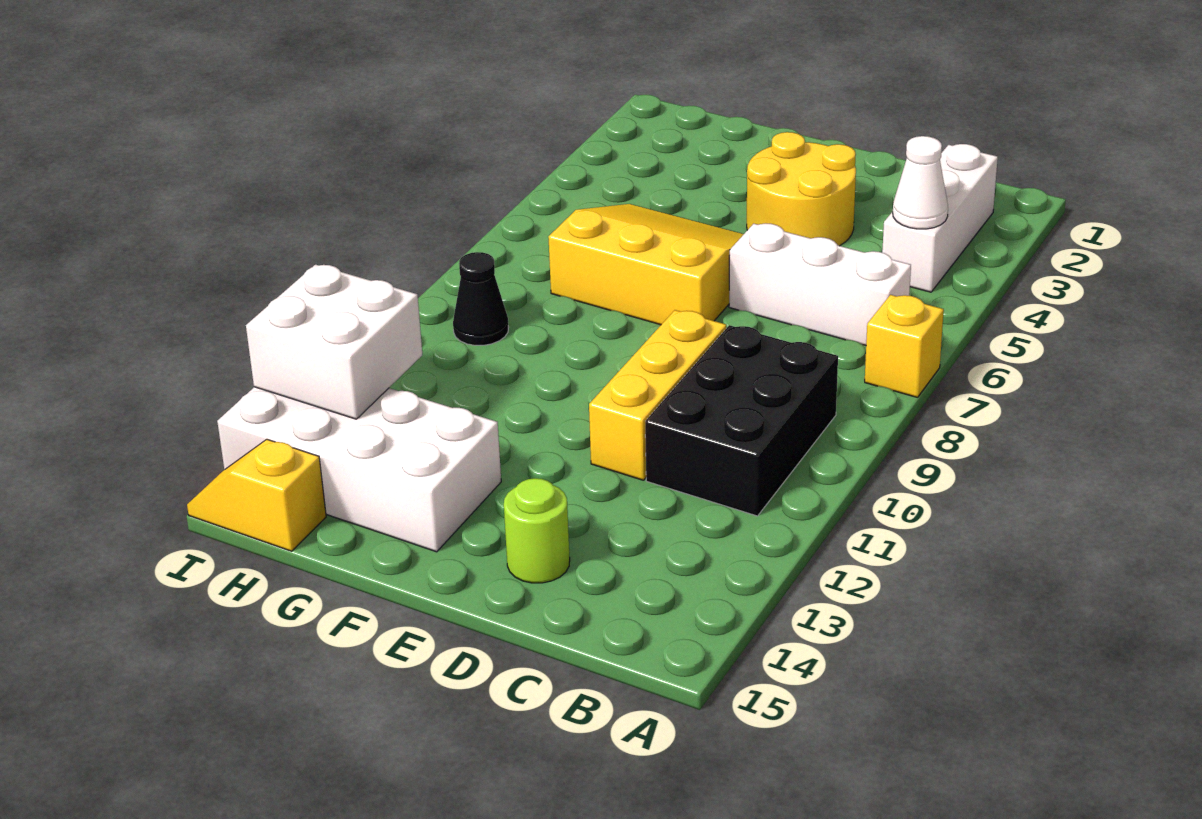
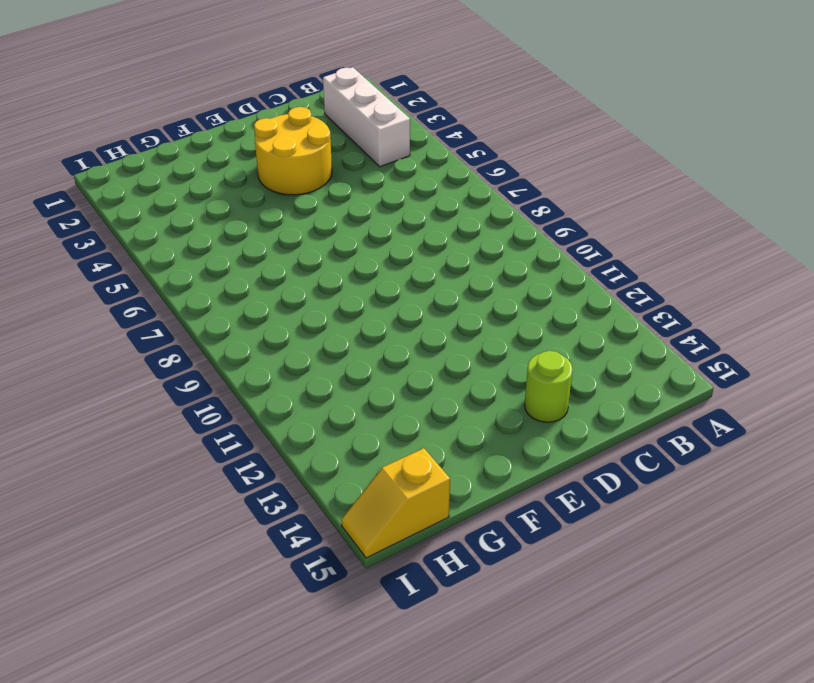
none -> yellow brick A7 level 1
none -> white brick B6:D6 level 1
none -> black brick B9:C11 level 1

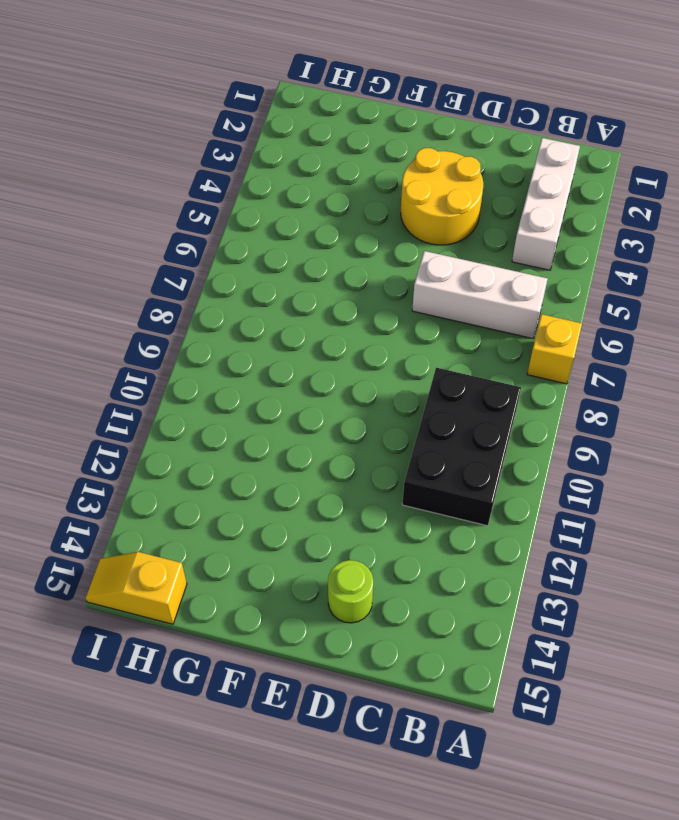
none -> yellow brick D9:D11 level 1
none -> yellow slope E5:G7 level 1 top 7
none -> white brick F13:I14 level 1

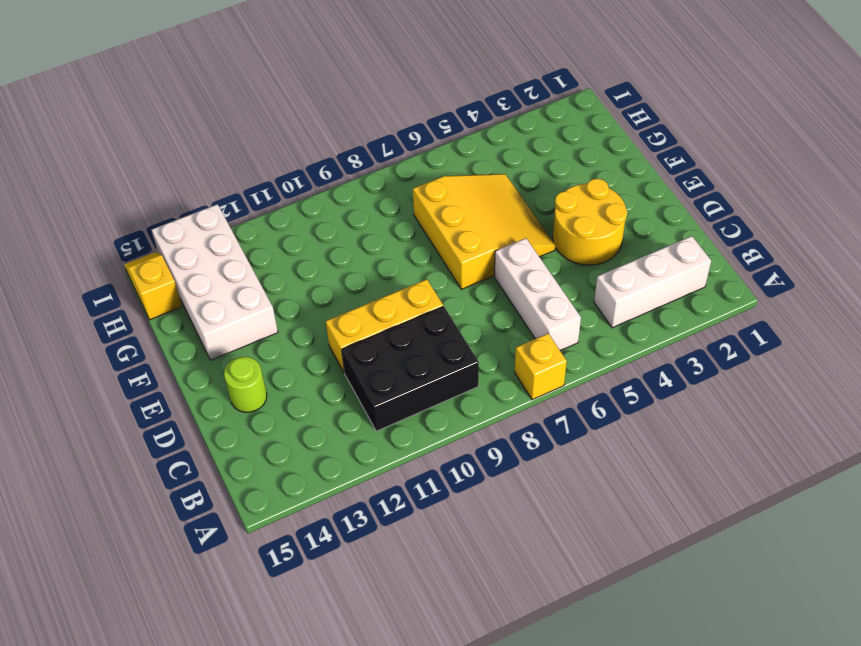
none -> black cone H9 level 1
none -> white cone B4 level 2
none -> white brick H12:I13 level 2

